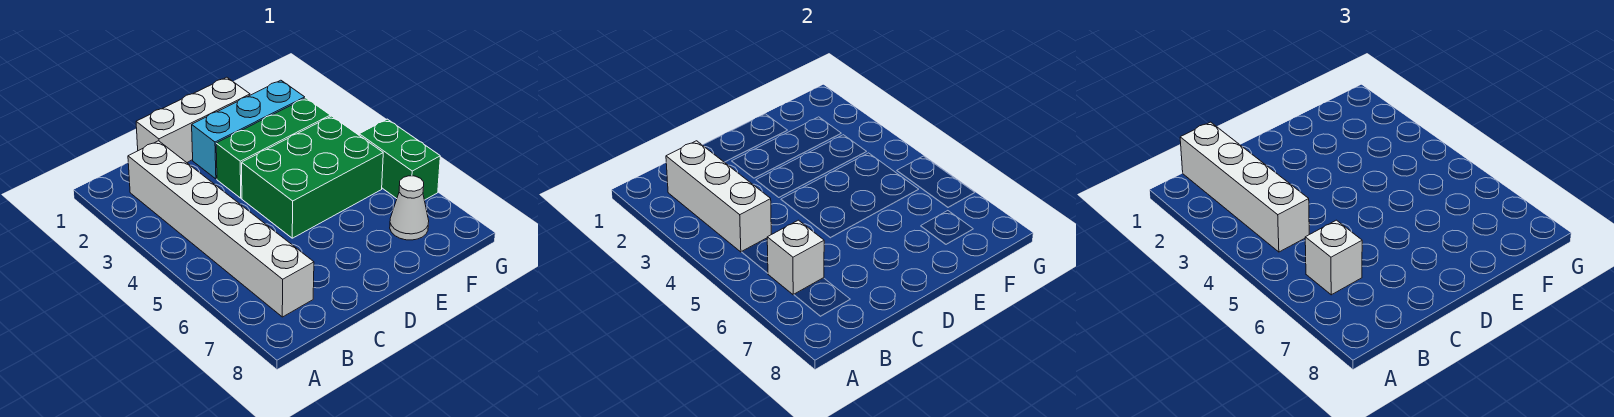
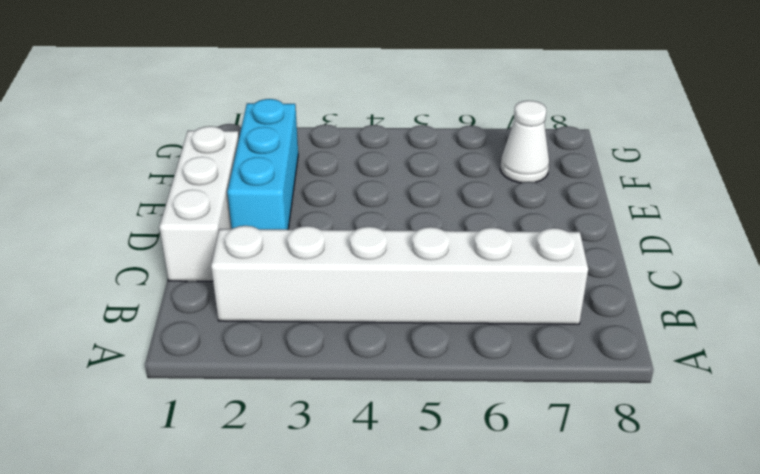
none -> green brick D3:F3 level 1
none -> green brick D4:F5 level 1

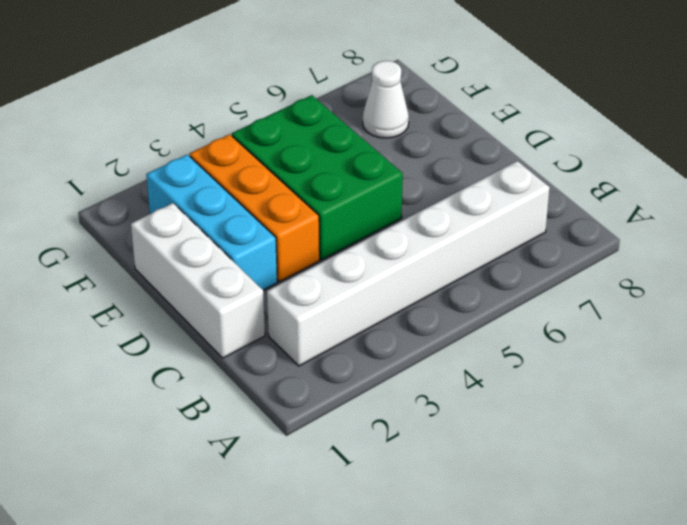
orange brick D3:F3 level 1 -> green brick D3:F3 level 1
none -> green brick G5:G6 level 1
none -> white brick B2:B4 level 2

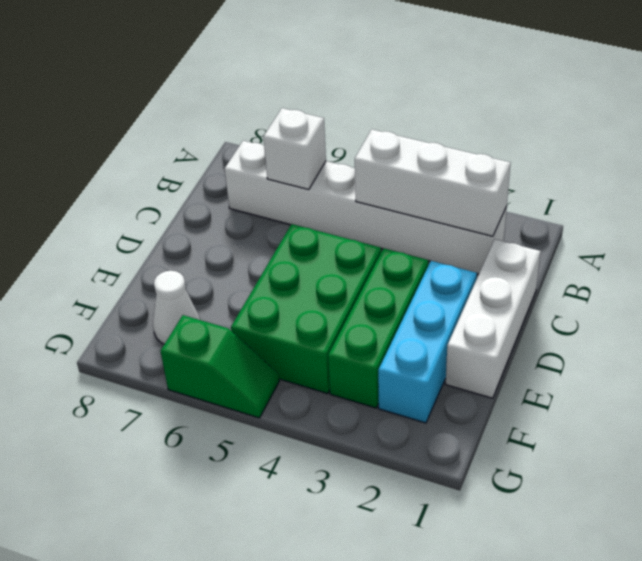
green slope G5:G6 level 1 top 6 -> green brick G5:G6 level 1
none -> white brick B1:B4 level 3
none -> white brick B6 level 3

